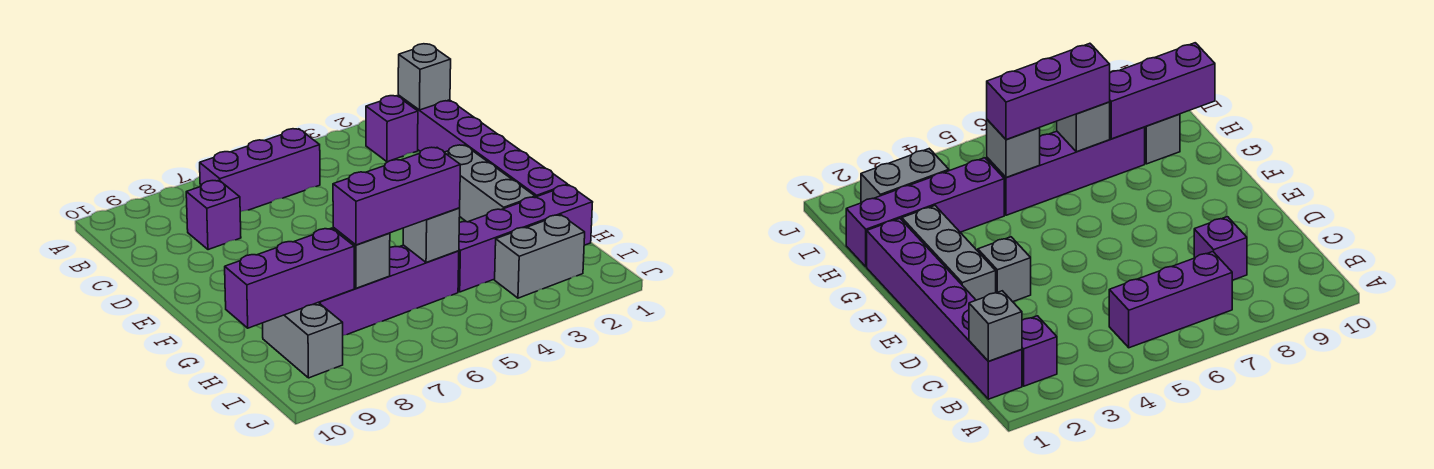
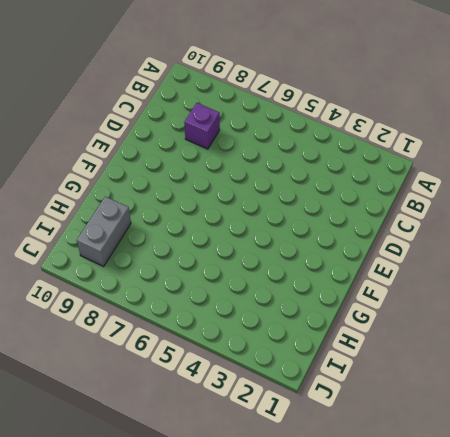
none -> purple brick B1:G1 level 1
none -> purple brick B2 level 1
none -> purple brick B5:B7 level 1

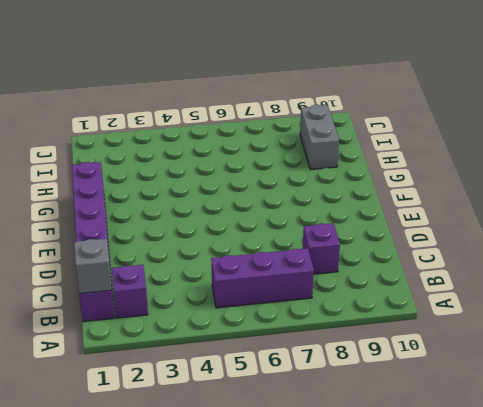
none -> grey brick E2:G2 level 1
none -> grey brick E3 level 1
none -> purple brick H1:H4 level 1

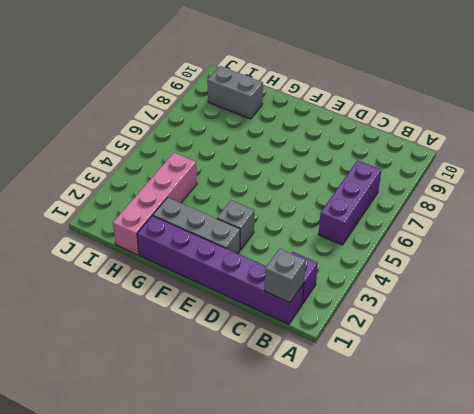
pink brick H1:H4 level 1 -> purple brick H1:H4 level 1
none -> purple brick C8 level 1
none -> purple brick H5:H8 level 1
none -> grey brick I2:I3 level 1

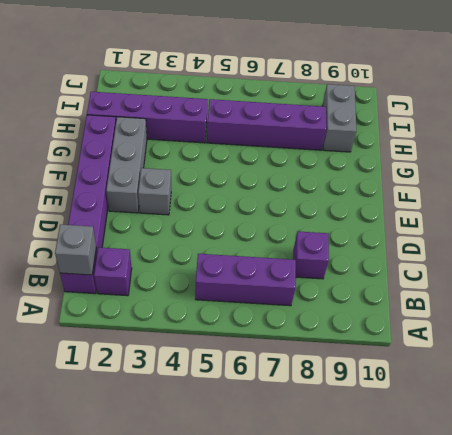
none -> grey brick I2:I3 level 1
none -> grey brick H5 level 2
none -> grey brick H7 level 2

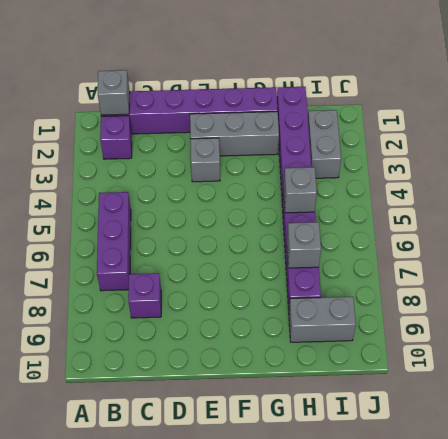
none -> purple brick H8:H10 level 2
none -> purple brick H5:H7 level 3

